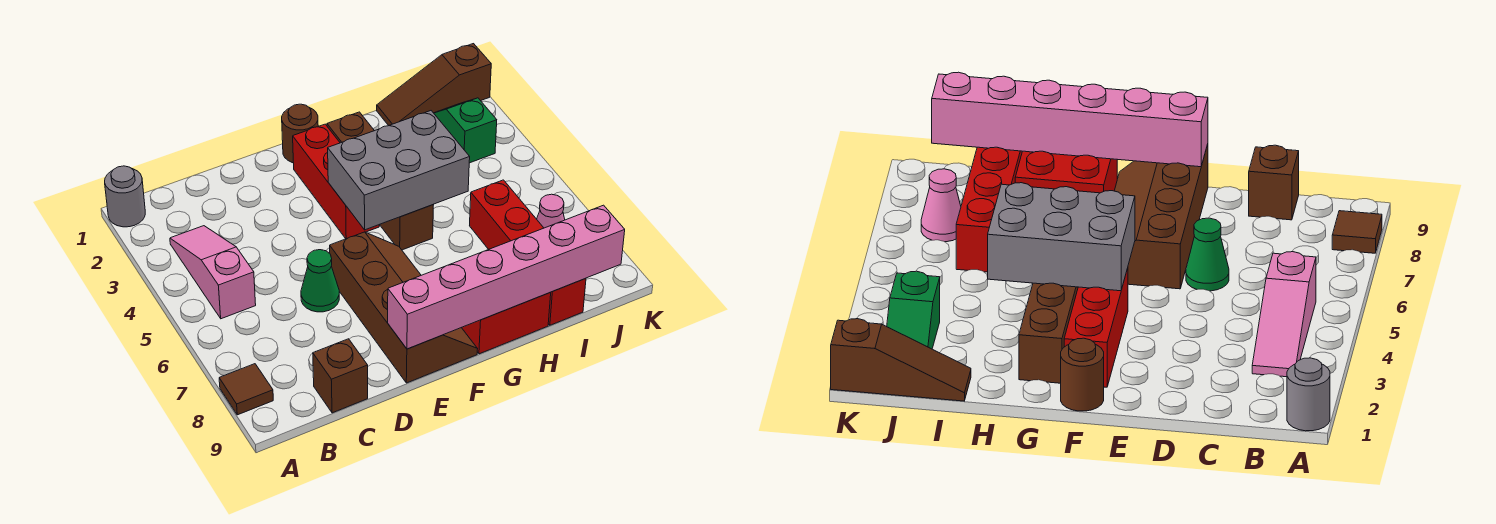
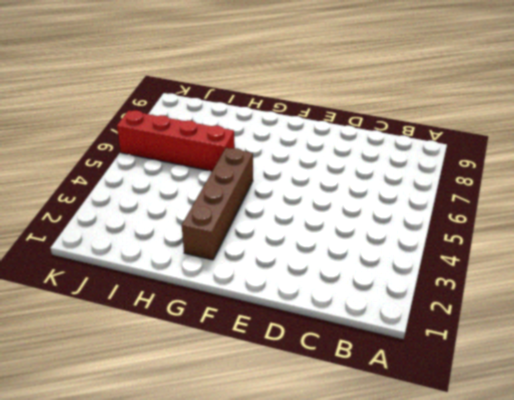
red brick H6:K6 level 1 -> red brick I6:I9 level 1
none -> grey round brick A1 level 1
none -> brown tile A8 level 1
none -> pink slope B3:B5 level 1 top 5

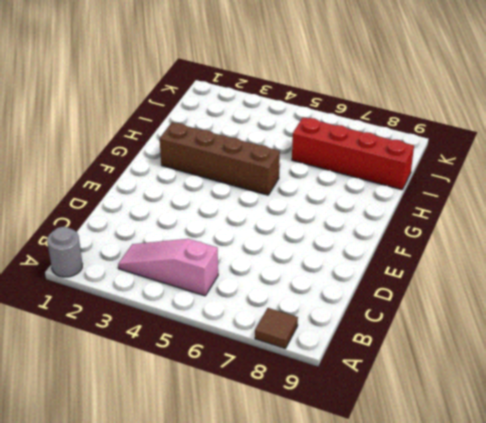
none -> brown brick C9 level 1
none -> green cone D6 level 1
none -> brown slope E6:F9 level 1 top E

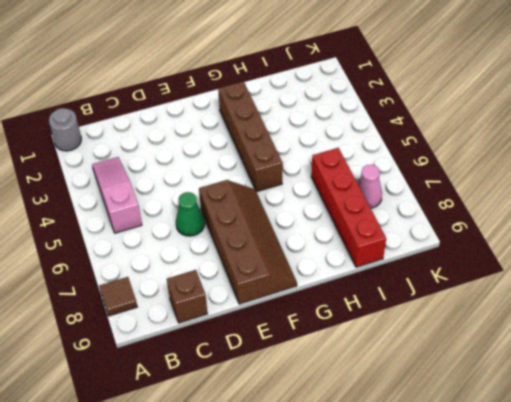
none -> brown round brick F1 level 1
none -> red brick F2:F4 level 1
none -> red brick G8:H9 level 1

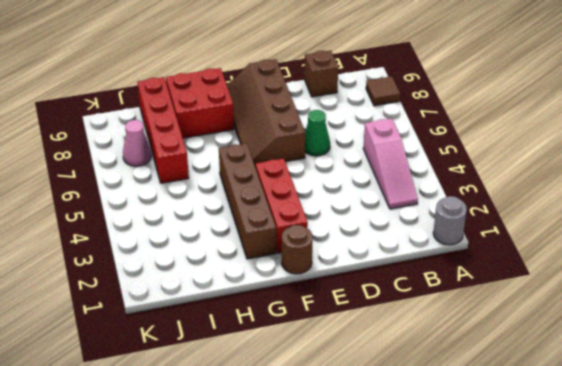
none -> brown slope I1:K1 level 1 top K
none -> green slope J2:J3 level 1 top 3
none -> pink brick E9:J9 level 2

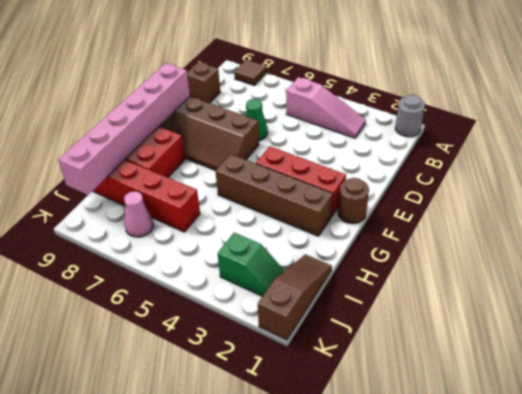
none -> grey brick F4:H5 level 2

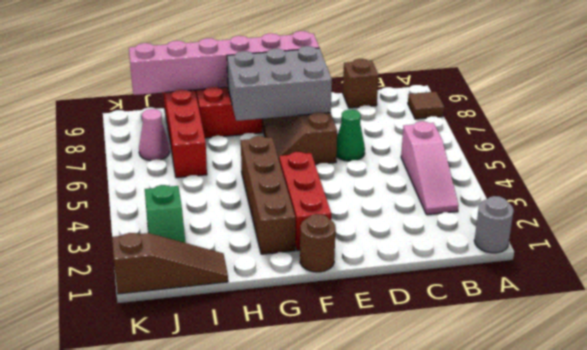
grey brick E7:G8 level 2 -> grey brick F4:H5 level 2

